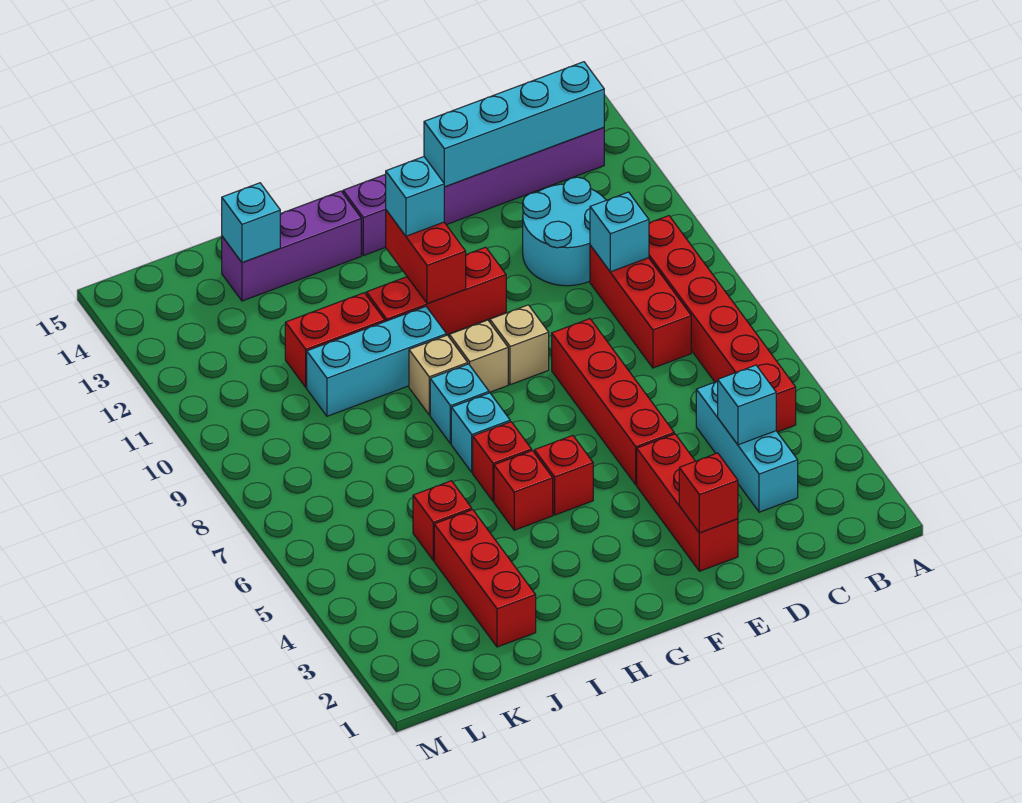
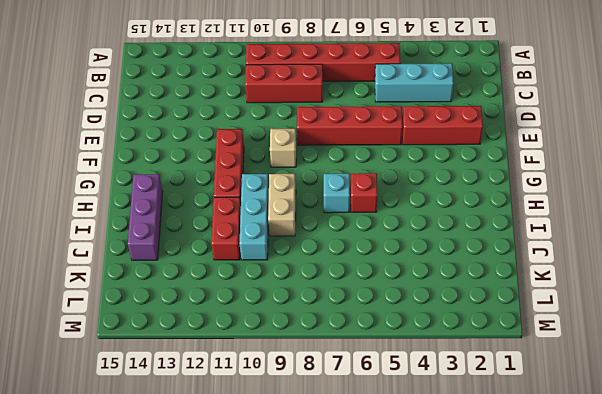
tan brick H9:I9 level 1 -> tan brick H9 level 1
none -> purple brick B14:G14 level 1
none -> cyan round brick C11:D12 level 1
none -> red brick G5 level 1

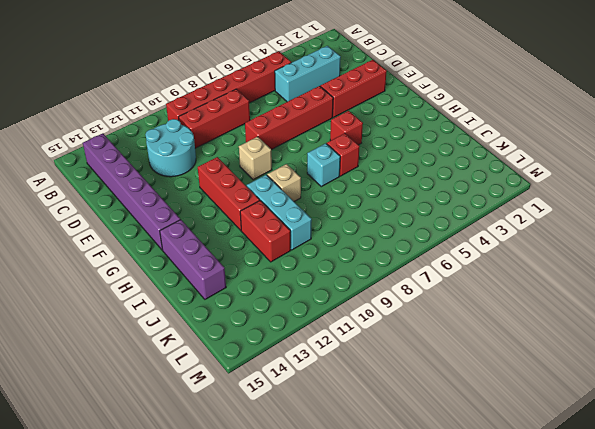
none -> tan brick G9 level 1
none -> red brick H5 level 1
none -> cyan brick H8 level 1

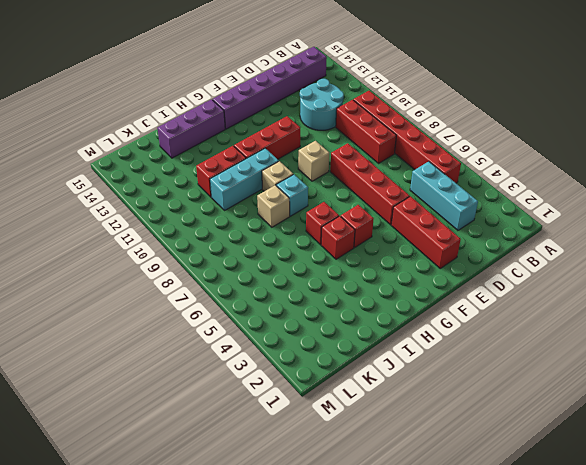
tan brick I8 level 1 -> tan brick G9 level 1
none -> cyan brick H7 level 1
none -> red brick J2:J4 level 1
none -> red brick J5 level 1

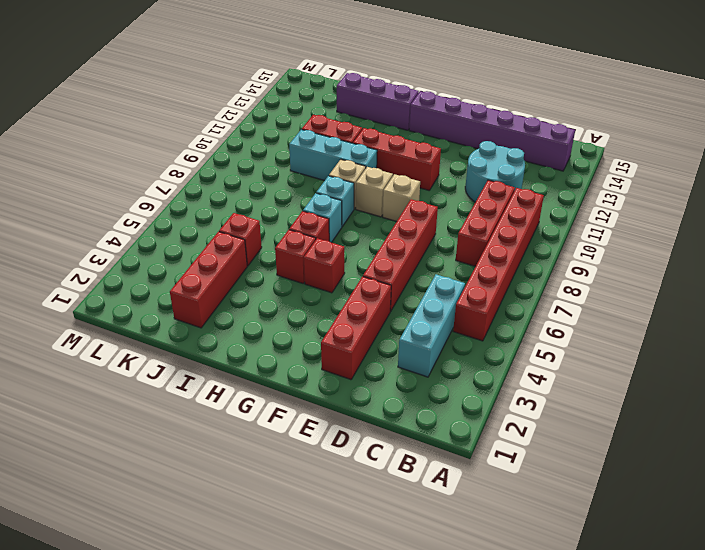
none -> cyan brick B14:E14 level 2
none -> cyan brick C4 level 2
none -> cyan brick C10 level 2

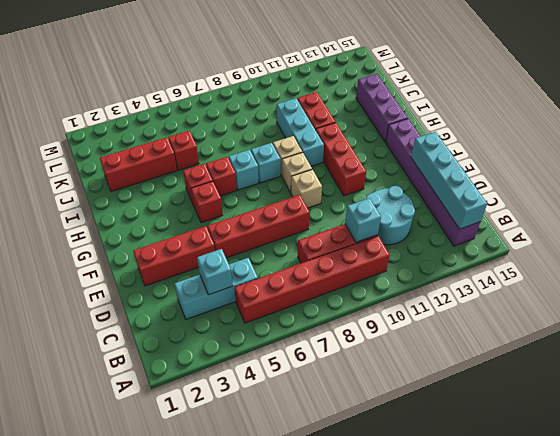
none -> red brick E2 level 2
none -> red brick G11:G12 level 2
none -> cyan brick J14 level 2

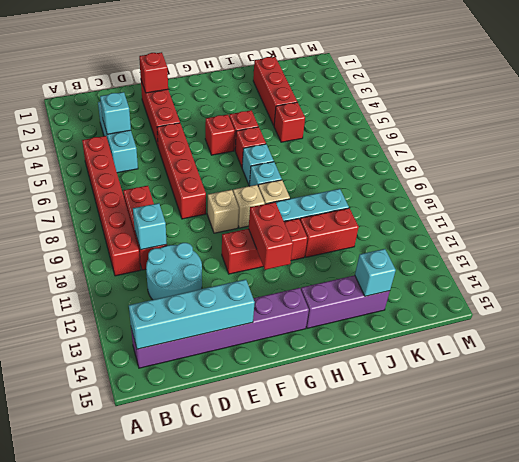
none -> cyan brick G12 level 3

